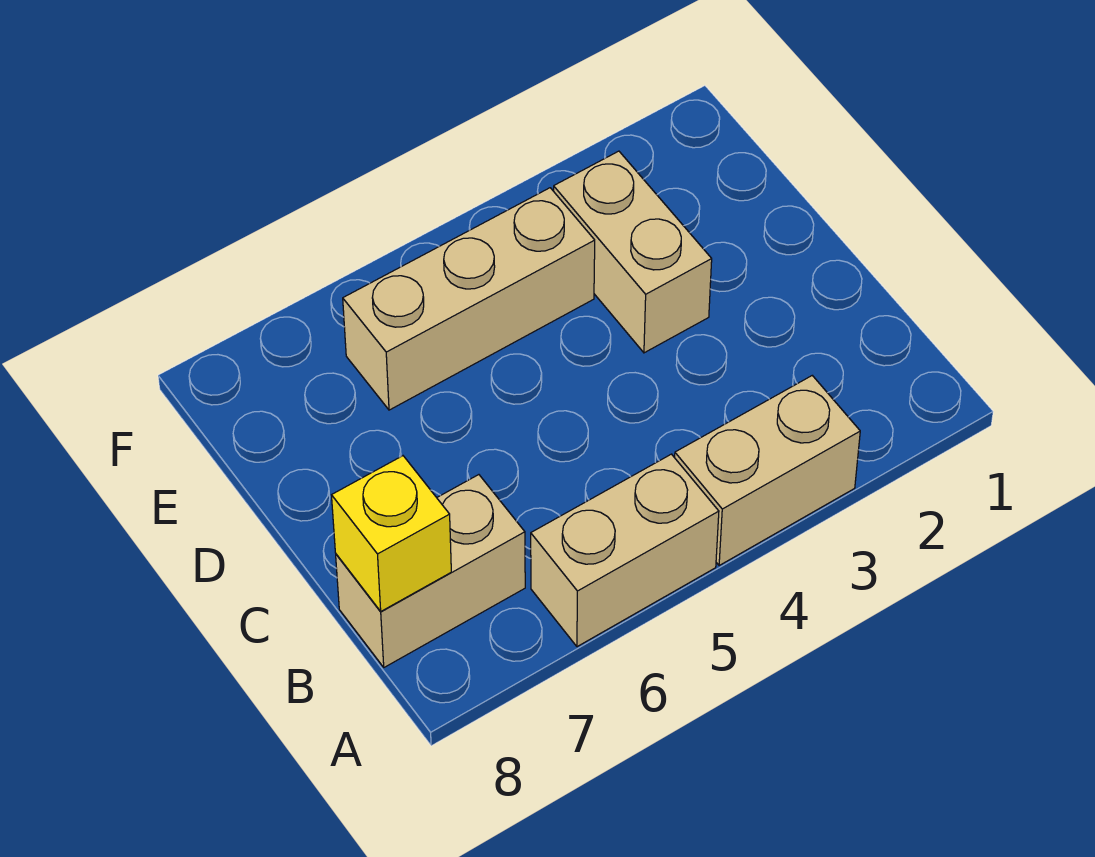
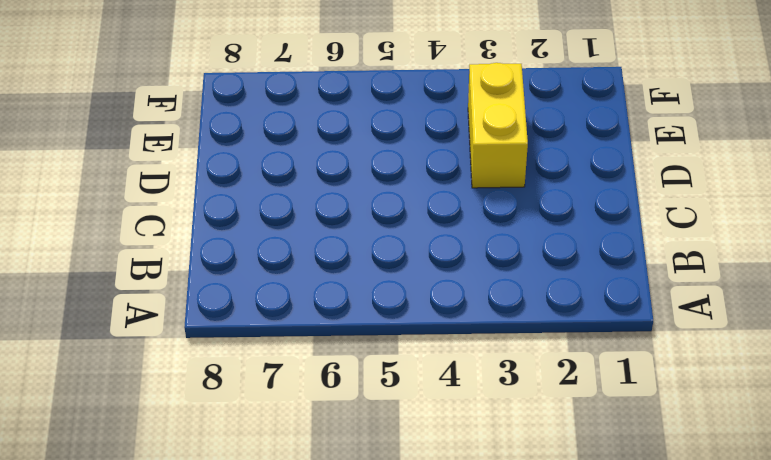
yellow brick D3:E3 level 1 -> tan brick D3:E3 level 1
none -> tan brick A3:A4 level 1
none -> tan brick A5:A6 level 1

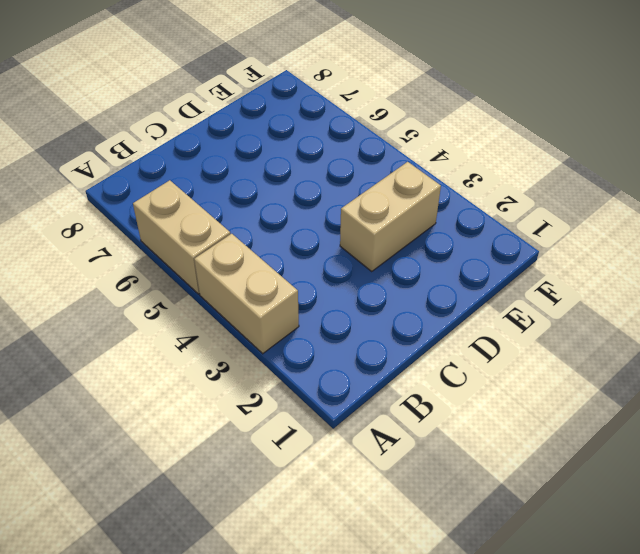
none -> tan brick B7:B8 level 1
none -> tan brick E4:E6 level 1

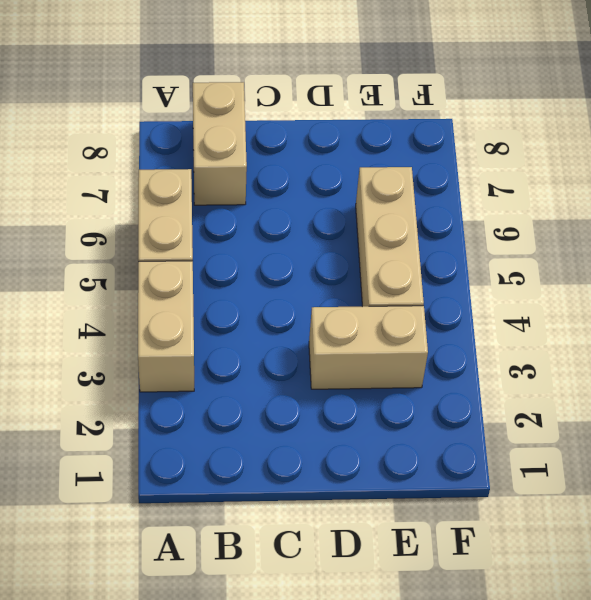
none -> yellow brick B8 level 2

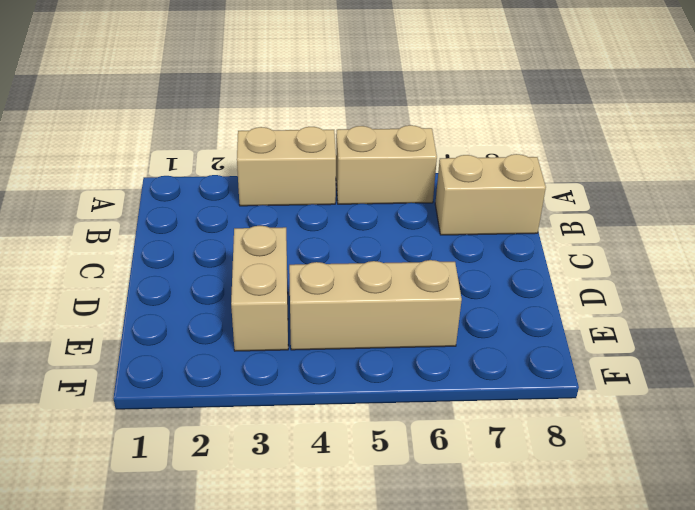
none -> yellow brick B8 level 2

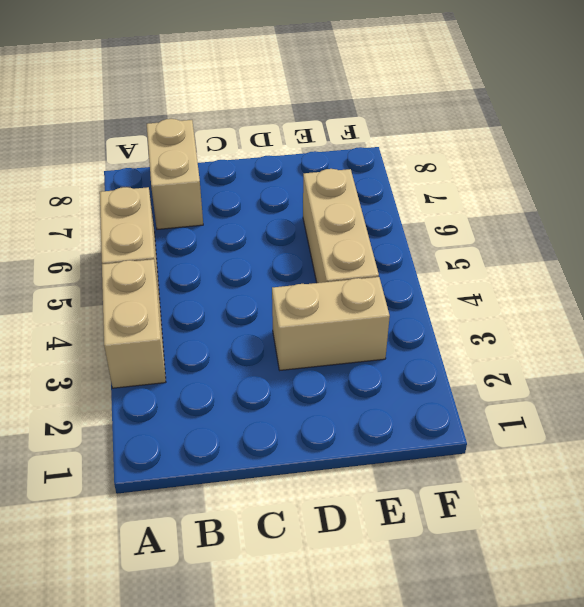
none -> yellow brick B8 level 2

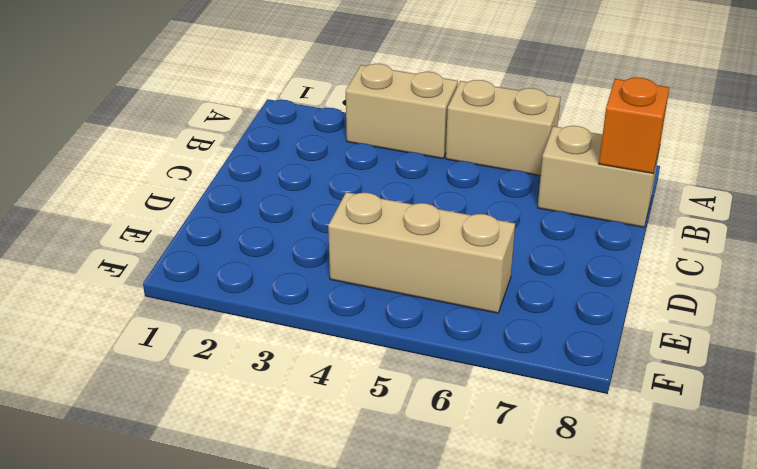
orange brick B8 level 2 -> yellow brick B8 level 2
none -> tan brick D3:E3 level 1

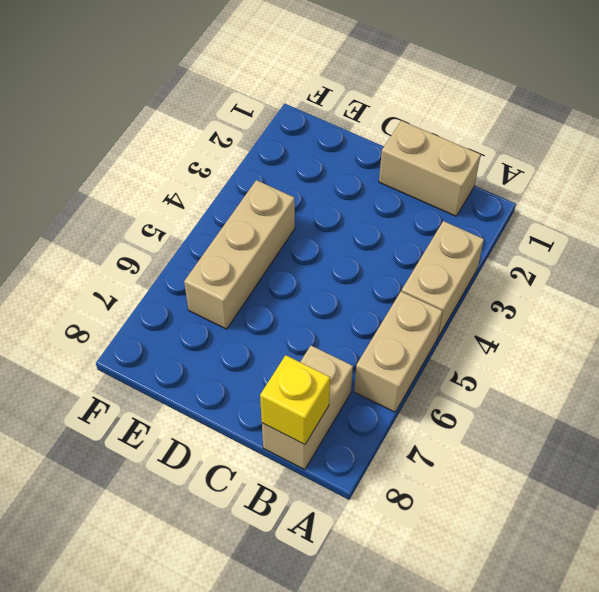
tan brick B1:C1 level 1 -> tan brick D3:E3 level 1

